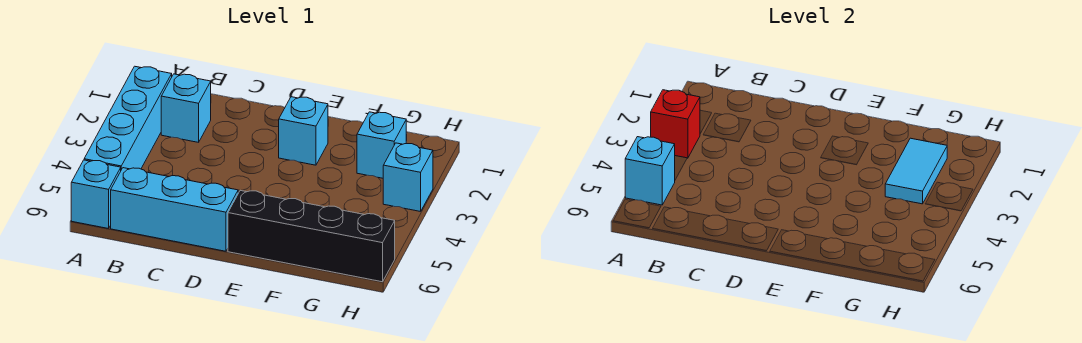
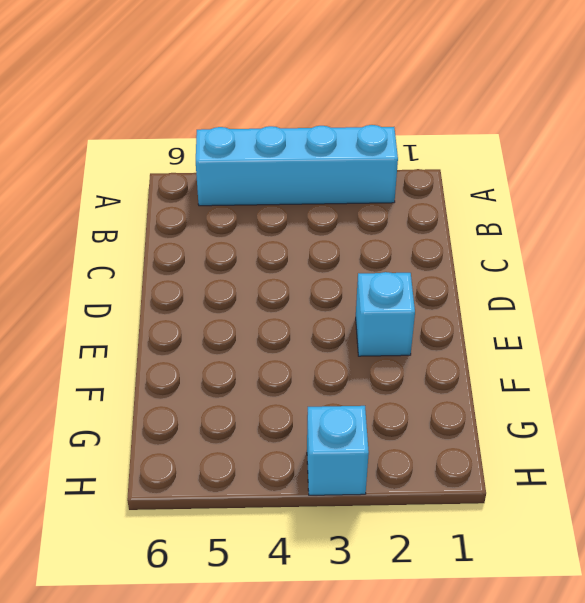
none -> cyan brick A6 level 1
none -> cyan brick B2 level 1

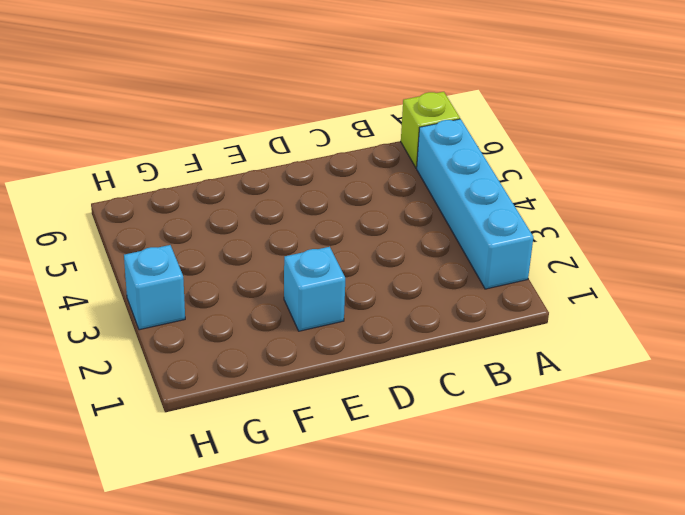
lime brick A6 level 1 -> cyan brick A6 level 1
none -> cyan brick B2 level 1
none -> cyan brick B6:D6 level 1

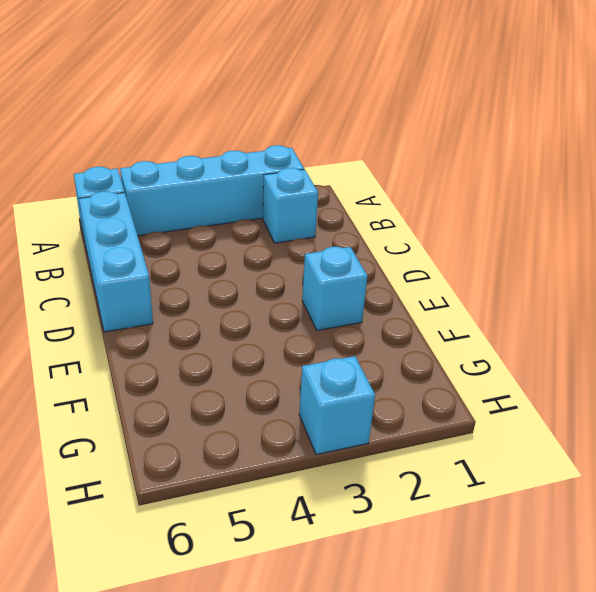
none -> black brick E6:H6 level 1
none -> cyan brick G2 level 1

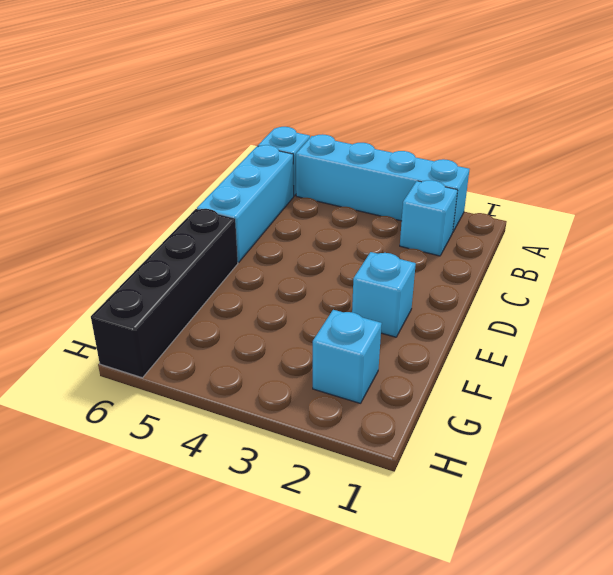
none -> cyan brick H3 level 1
none -> red brick A3 level 2

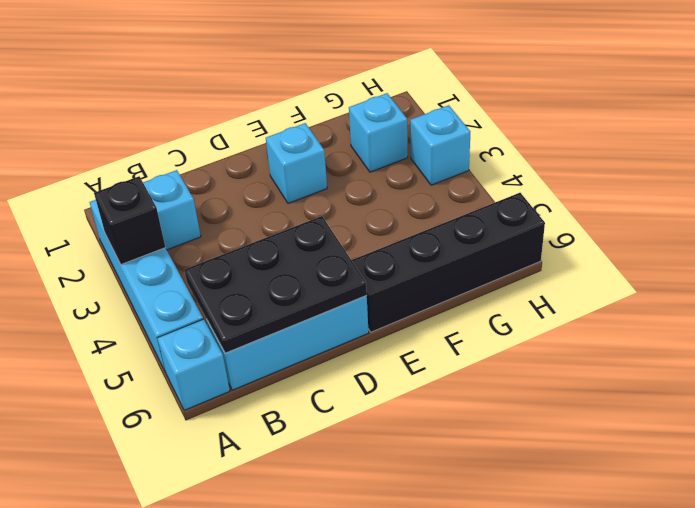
black brick A3 level 2 -> red brick A3 level 2
black plate B5:D6 level 2 -> none
none -> cyan brick A5 level 2
none -> cyan tile G2:G3 level 2

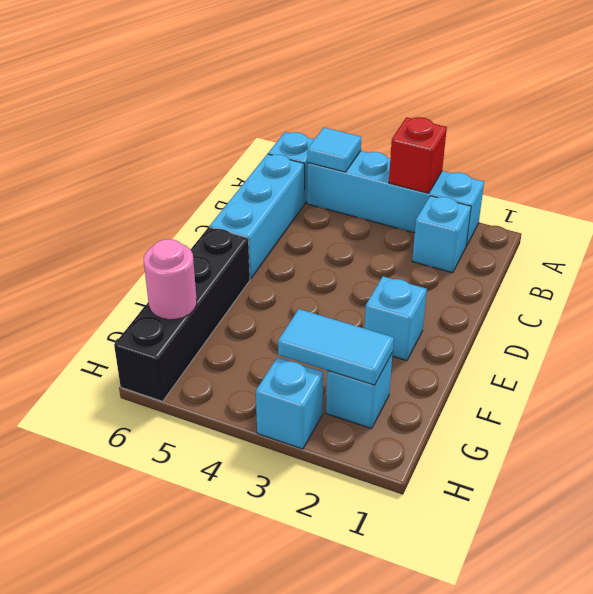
cyan tile A5 level 2 -> cyan brick A5 level 2
pink round brick G6 level 2 -> none

